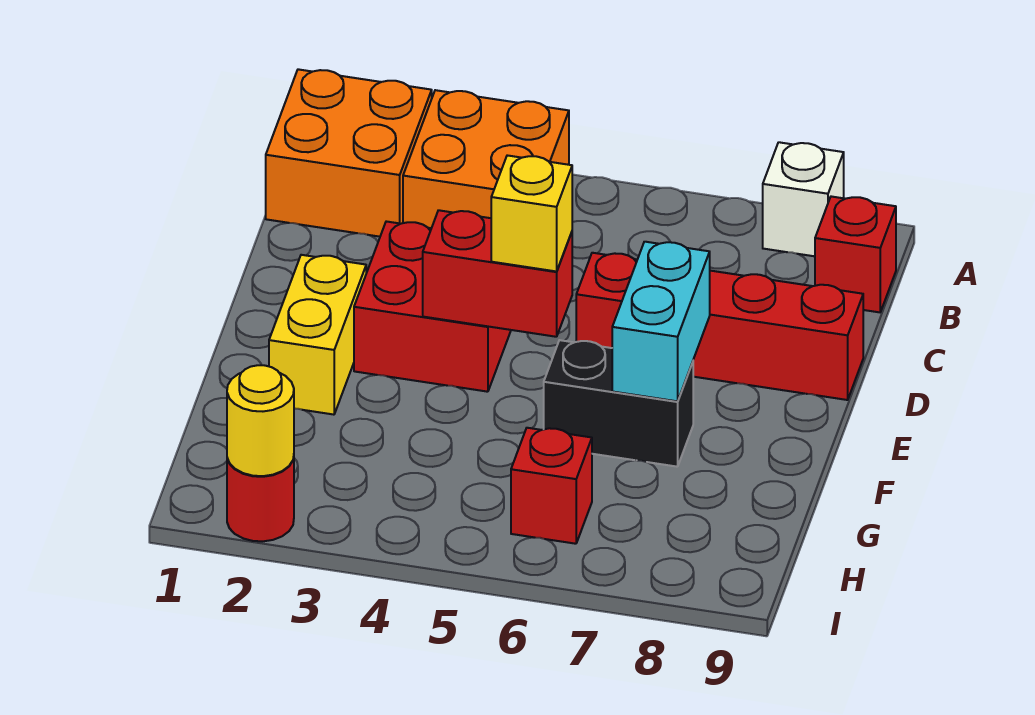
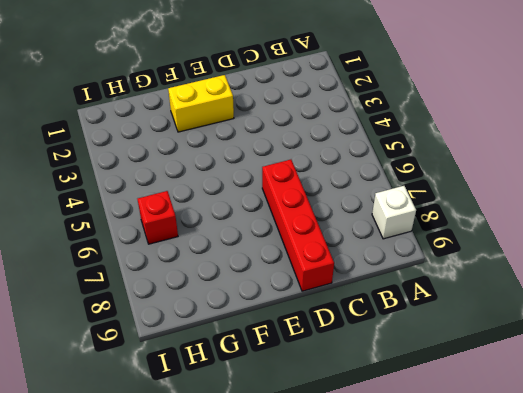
none -> orange brick A1:B2 level 1
none -> orange brick A3:B4 level 1
none -> red brick B9 level 1

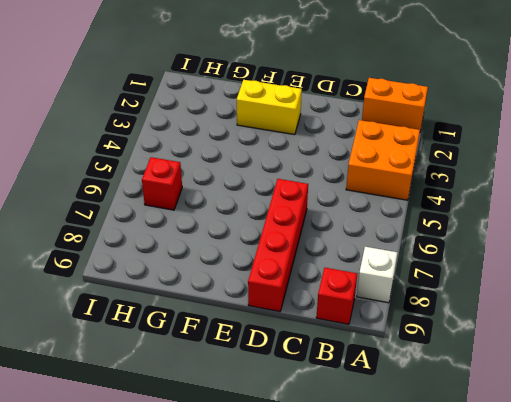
orange brick A1:B1 level 1 -> orange brick A1:B2 level 1
none -> red brick D3:E4 level 1
none -> black brick F6:F7 level 1
none -> red round brick I2 level 1

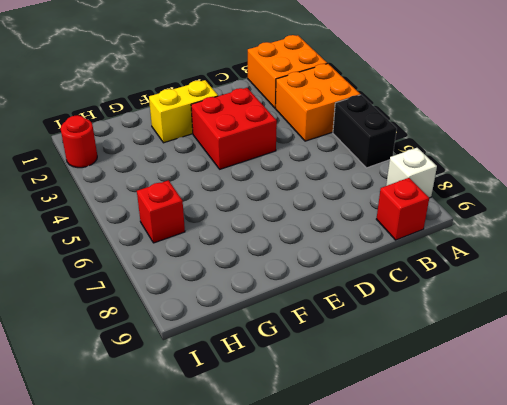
black brick A5:A6 level 1 -> black brick F6:F7 level 1
none -> red brick D6:D9 level 1
none -> red brick E4:E5 level 2
none -> cyan brick E7:F7 level 2

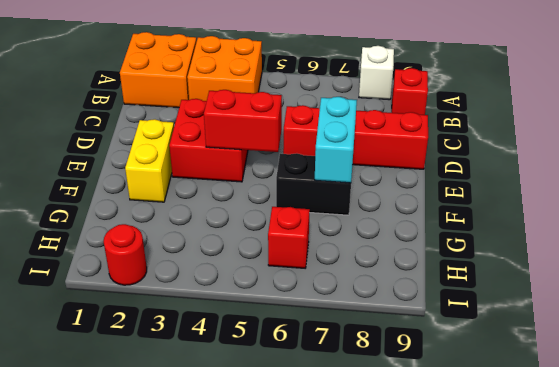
none -> yellow round brick I2 level 2
none -> yellow brick E5 level 3

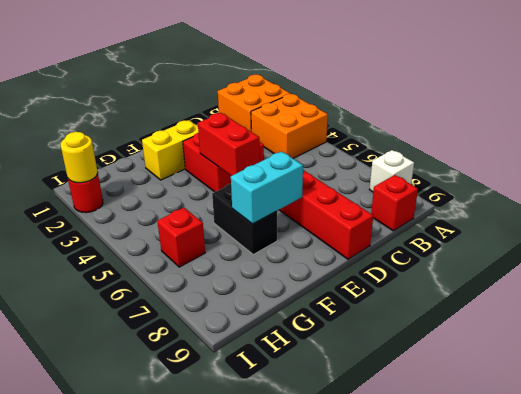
none -> yellow brick E5 level 3

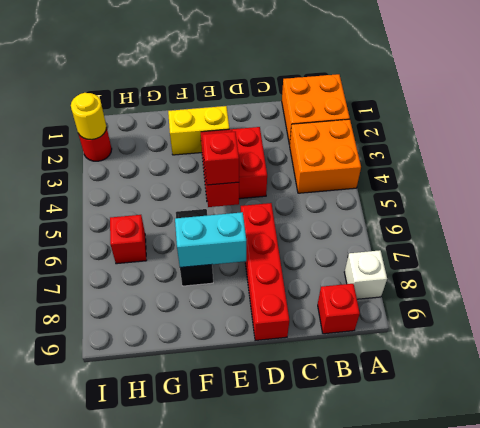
red brick E5 level 3 -> yellow brick E5 level 3

